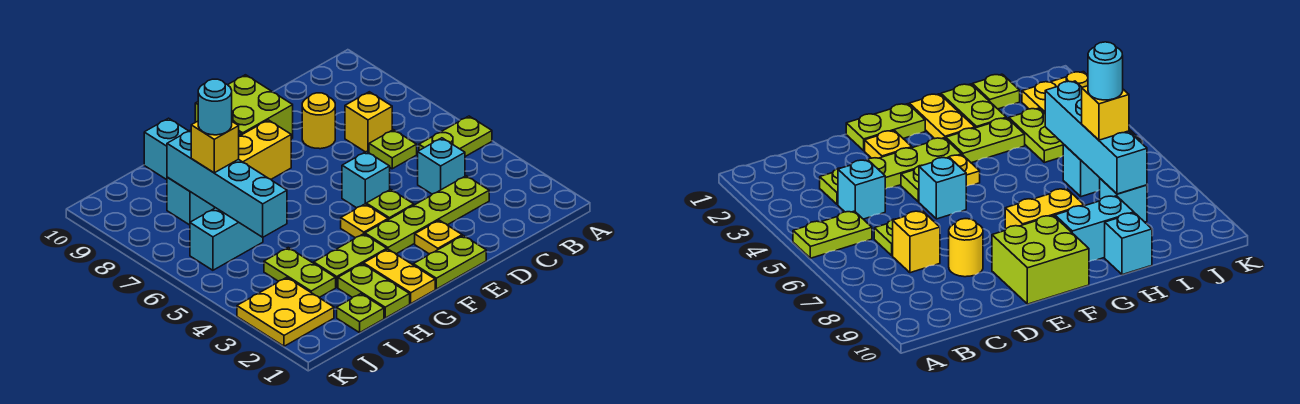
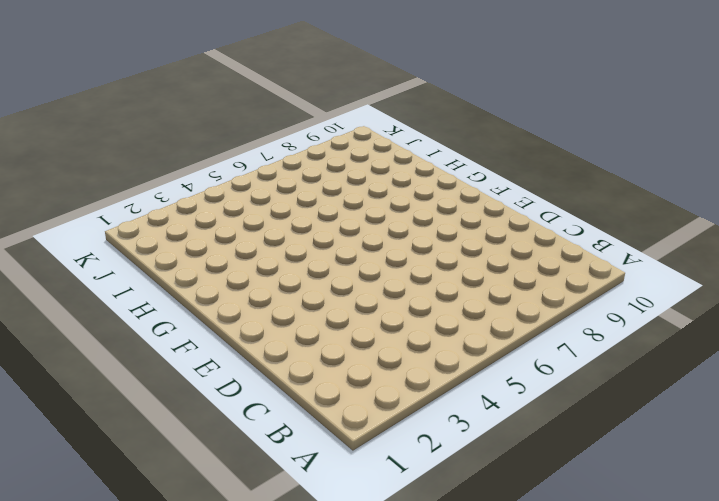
none -> lime plate A5:B5 level 1
none -> lime plate C3:F3 level 1
none -> cyan brick C4 level 1

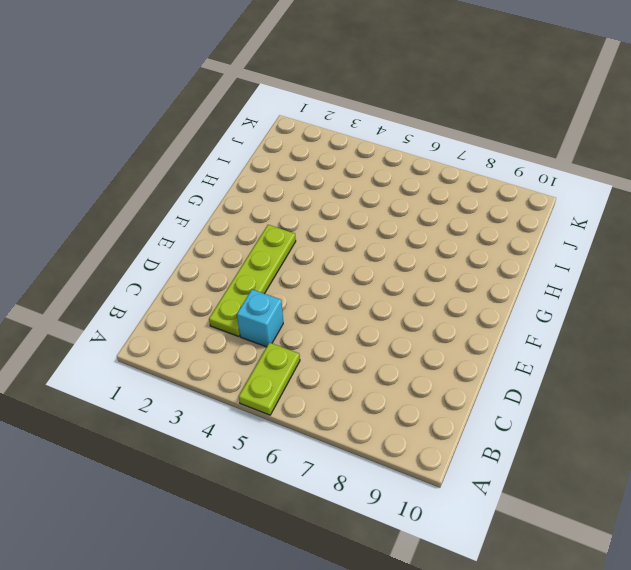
none -> lime plate C6 level 1
none -> yellow brick C7 level 1
none -> yellow round brick D8 level 1

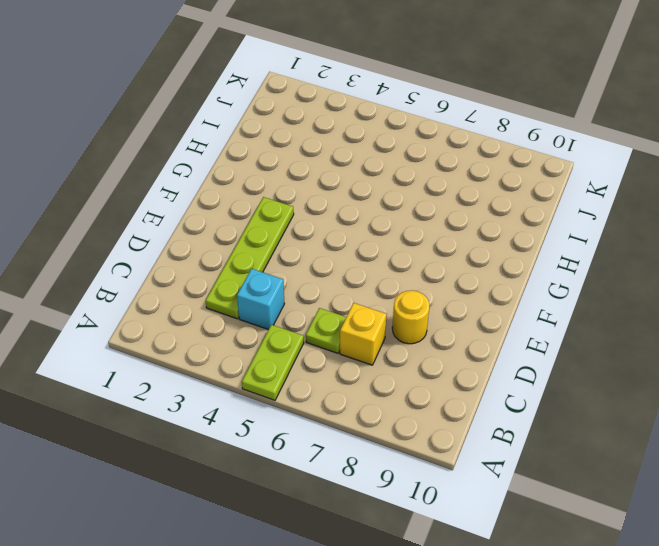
none -> lime plate E1:F1 level 1
none -> yellow plate E2 level 1
none -> lime plate E4 level 1

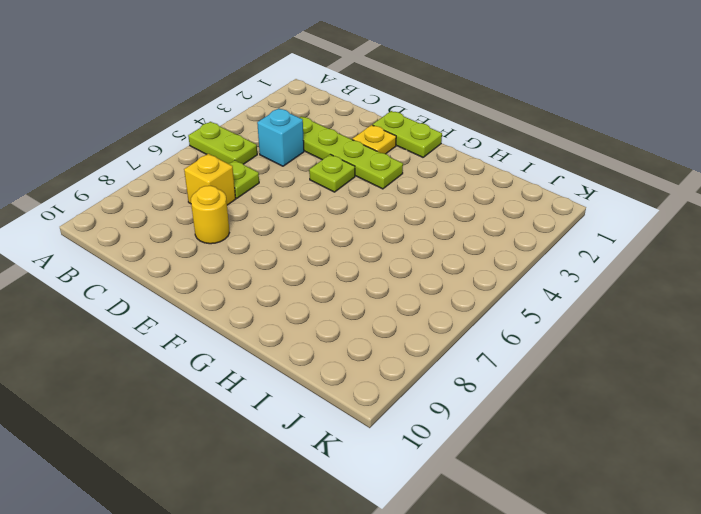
none -> cyan brick E5 level 1
none -> lime brick E9:F10 level 1
none -> yellow plate F4 level 1

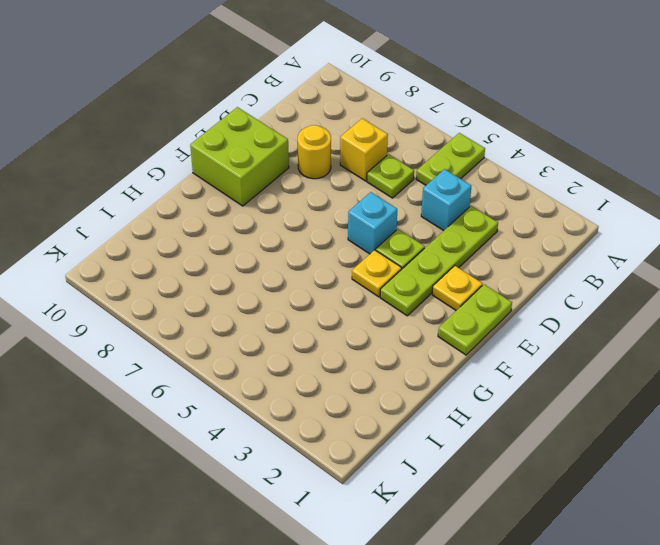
none -> yellow brick F8:G8 level 1
none -> yellow plate G1:G2 level 1
none -> lime plate G3:H3 level 1

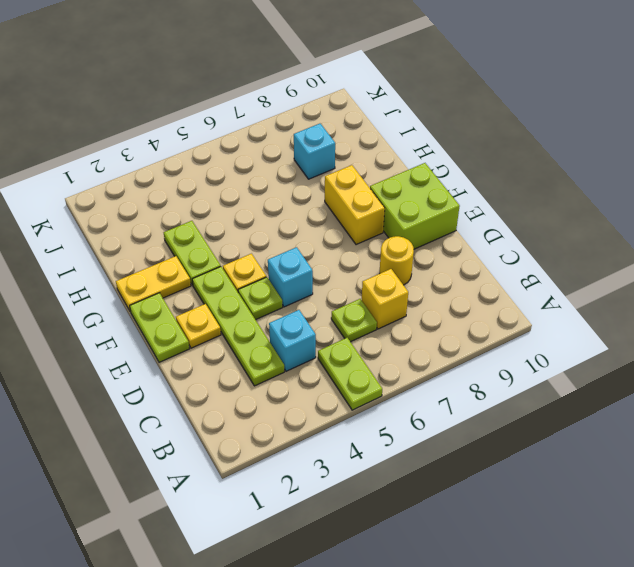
none -> cyan brick G9:H9 level 1
none -> lime plate H1:H2 level 1
none -> cyan brick H10 level 1

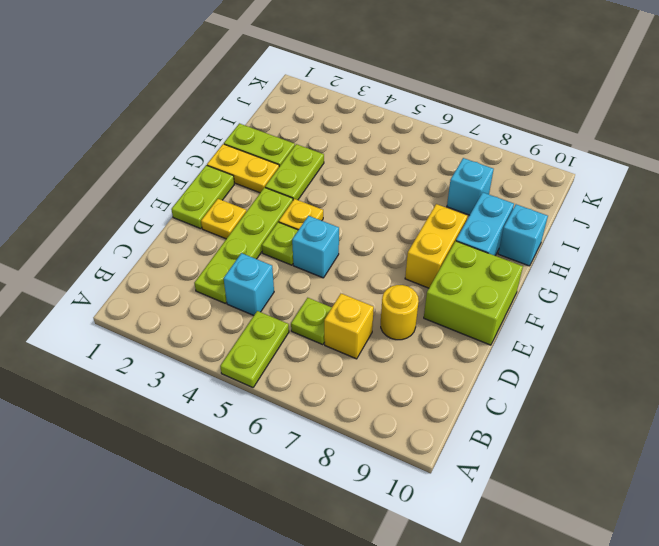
none -> lime plate I1 level 1
none -> lime plate I3:I4 level 1
none -> cyan brick I6:J6 level 1

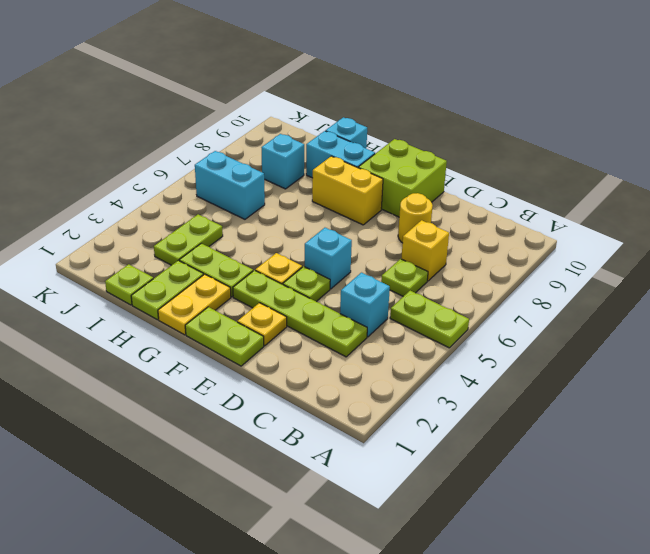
none -> yellow plate J2:K3 level 1
none -> cyan brick I5:I8 level 2
none -> yellow brick I7 level 3

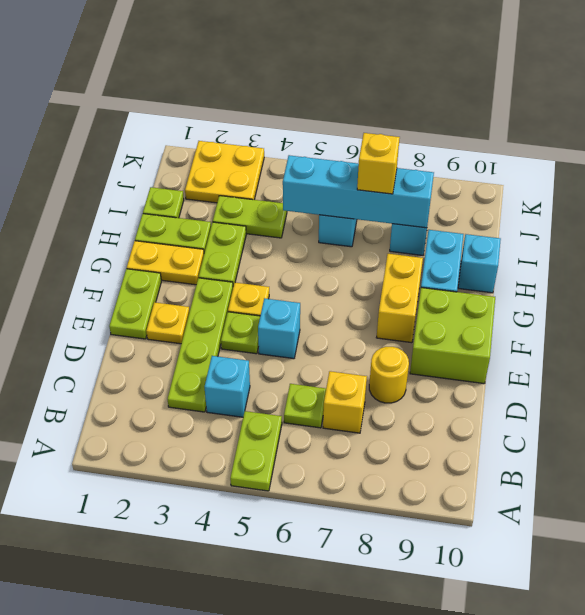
none -> cyan round brick I7 level 4

